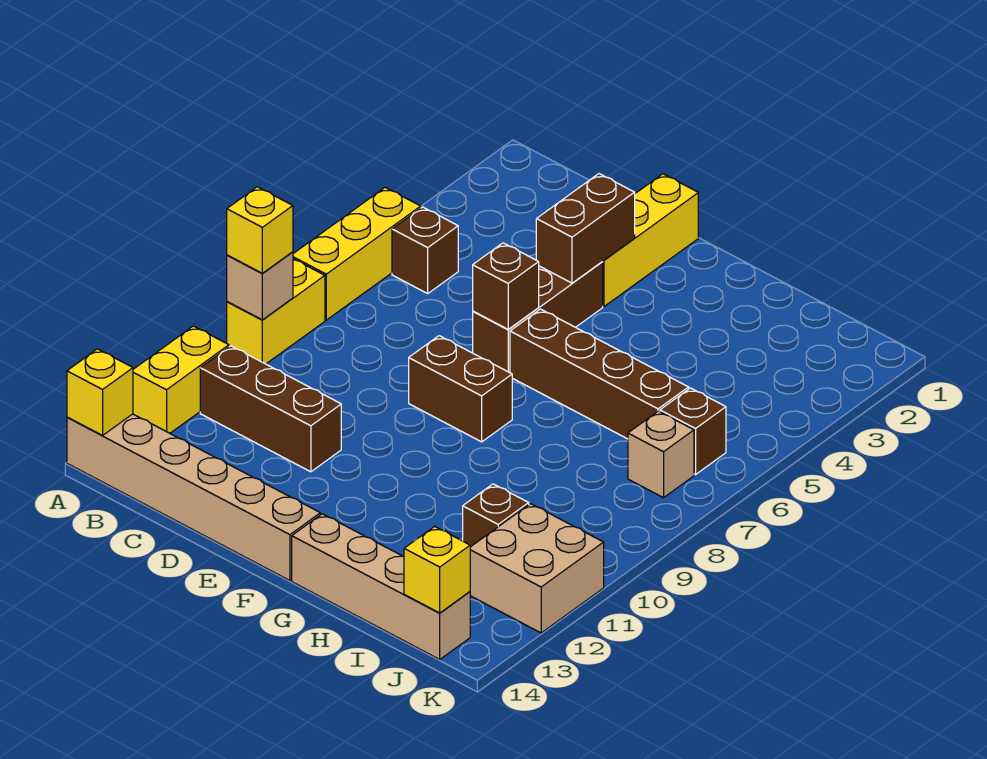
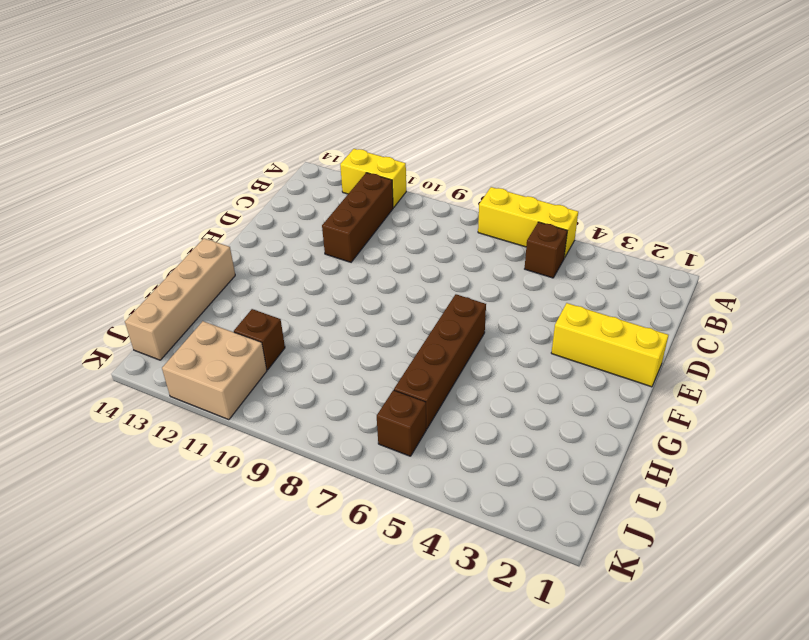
none -> yellow brick A8:A9 level 1
none -> tan brick A14:F14 level 1
none -> brown brick E4:E6 level 1

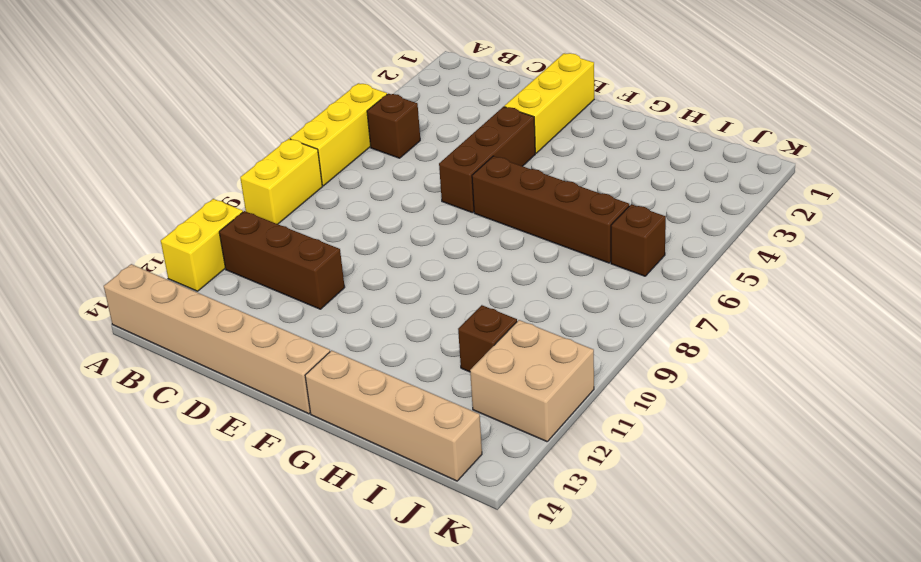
none -> brown brick E8:F8 level 1
none -> tan brick J7 level 1
none -> tan brick A9 level 2

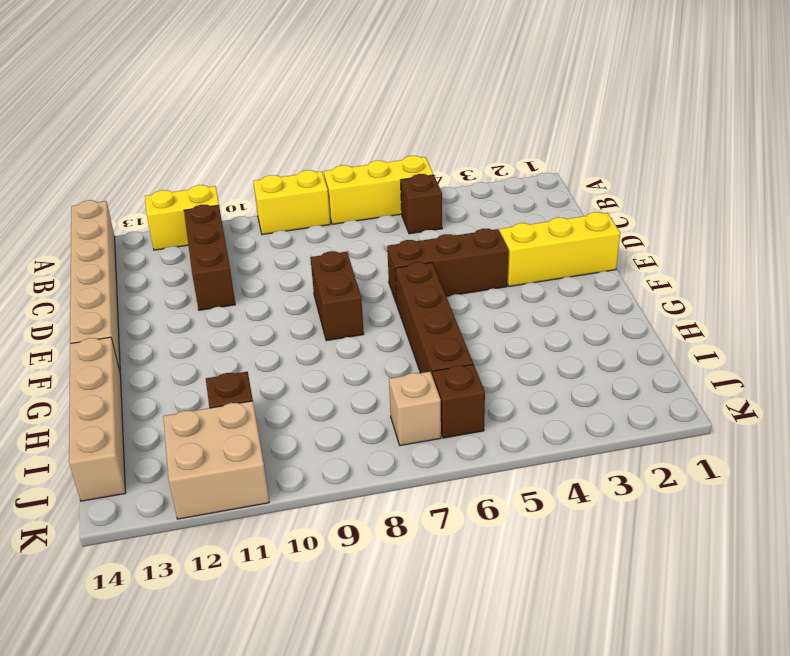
none -> tan brick A9 level 2
none -> yellow brick A14 level 2
none -> brown brick E3:E4 level 2

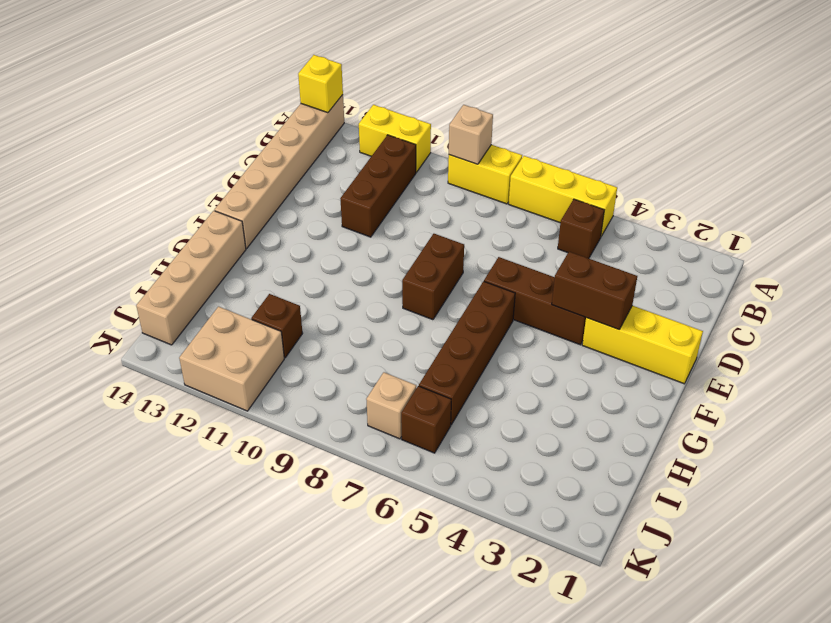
none -> brown brick E6 level 2
none -> yellow brick J14 level 2
none -> yellow brick A9 level 3

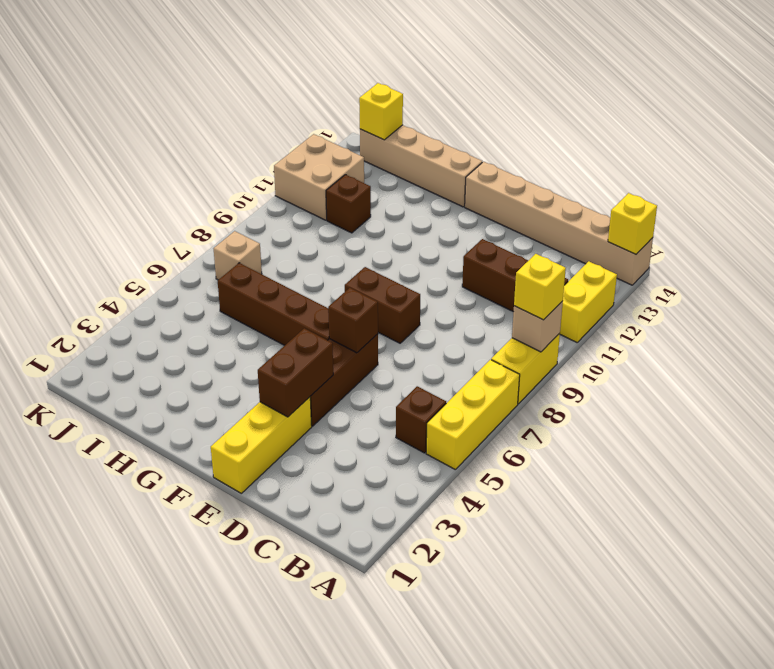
none -> brown brick J6 level 1

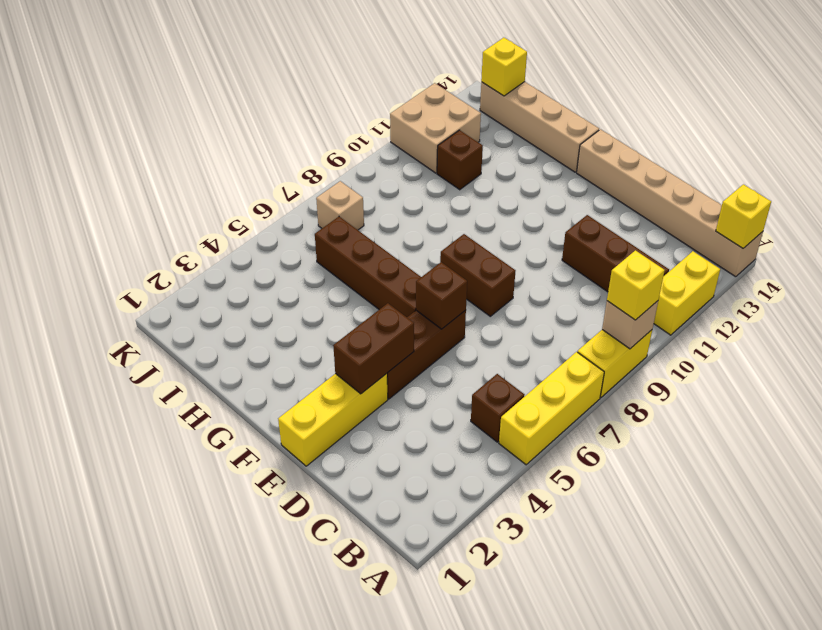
none -> brown brick J6 level 1

